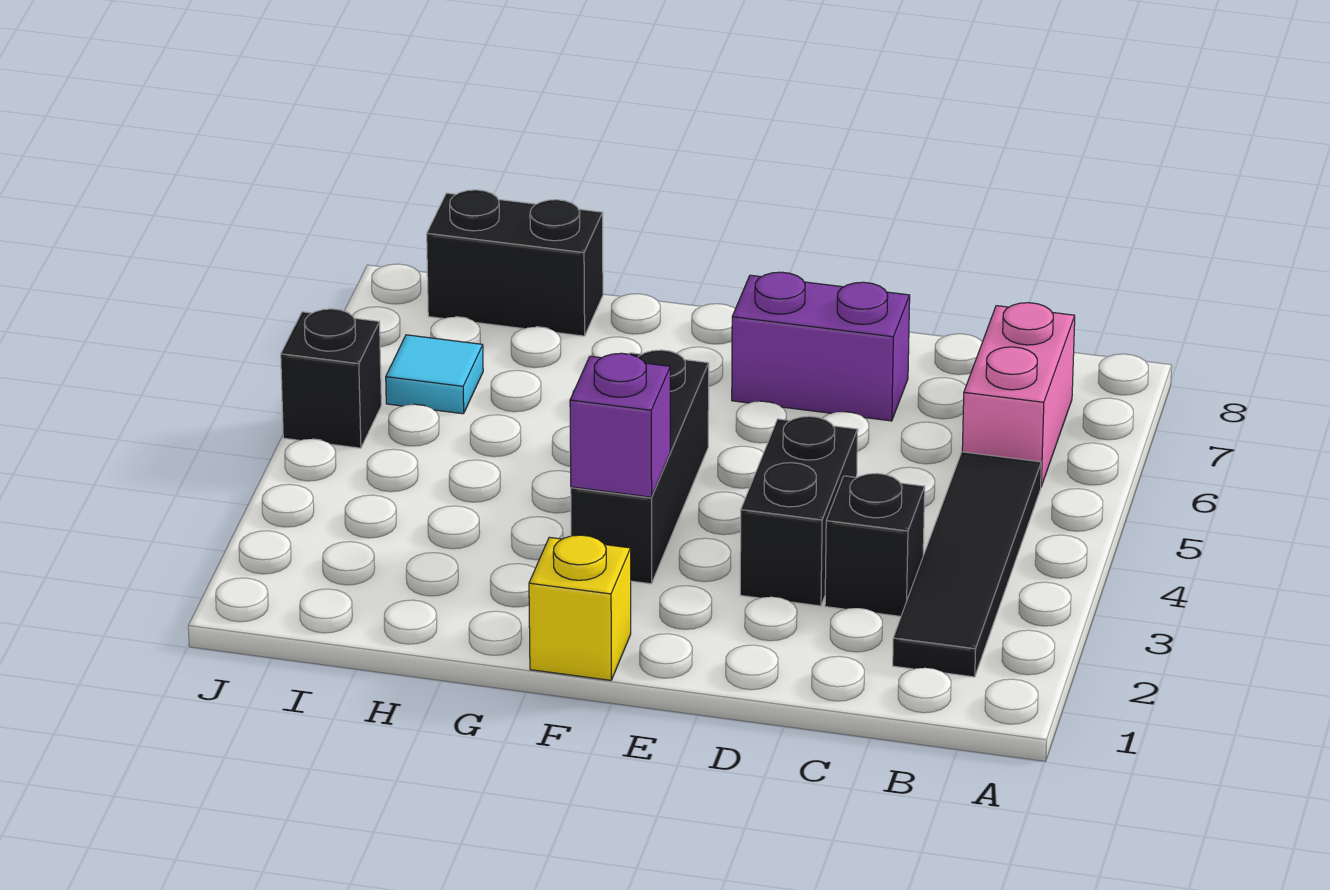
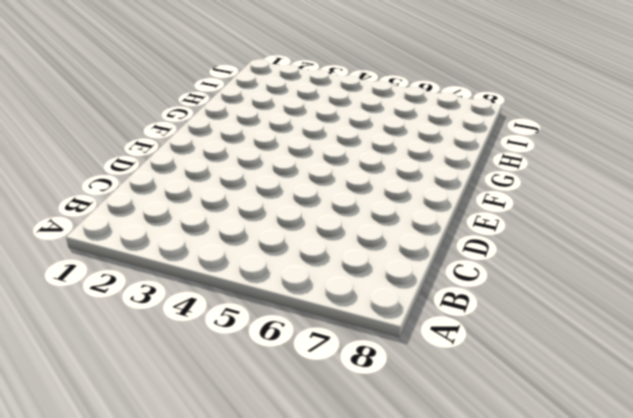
none -> black tile B2:B5 level 1
none -> pink brick B6:B7 level 1

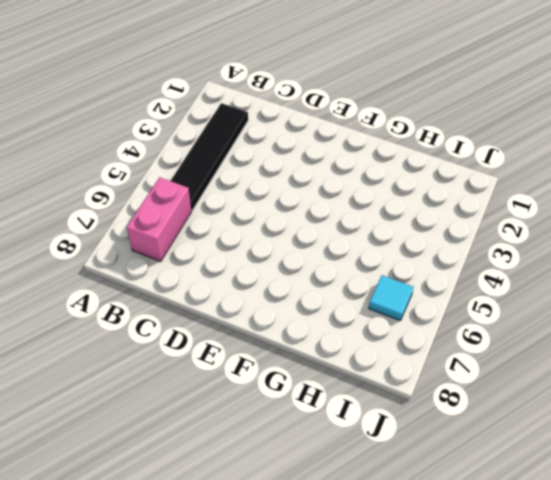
none -> black brick C3 level 1
none -> black brick D3:D4 level 1

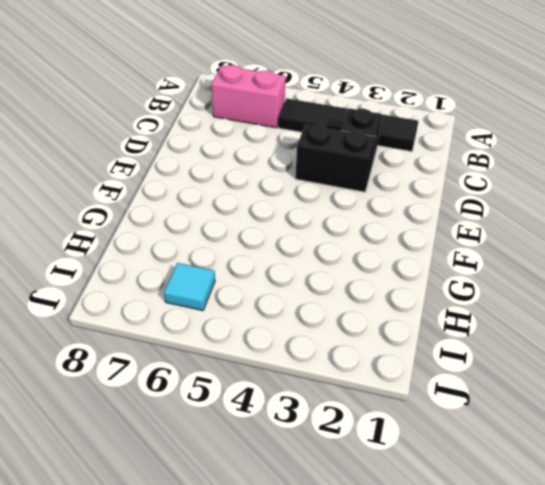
none -> purple brick D7:E7 level 1
none -> yellow brick F1 level 1

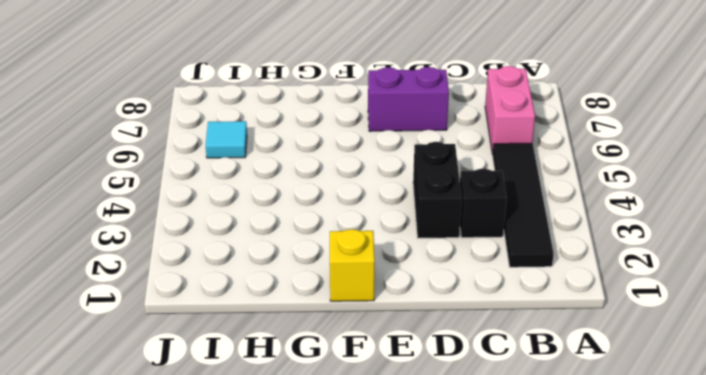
none -> black brick F3:F5 level 1
none -> black brick H8:I8 level 1

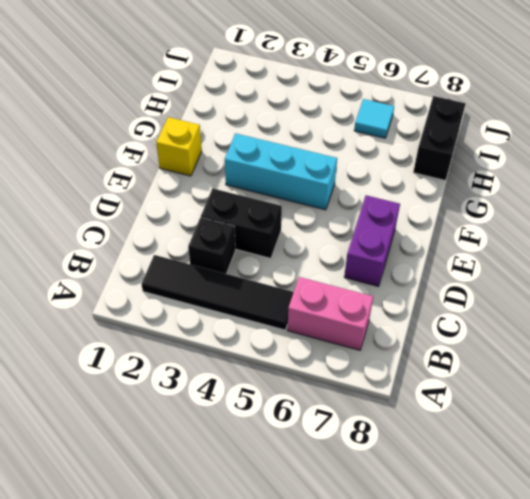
cyan brick F3:F5 level 1 -> black brick F3:F5 level 1
none -> black brick J5 level 1
none -> purple brick F3 level 2

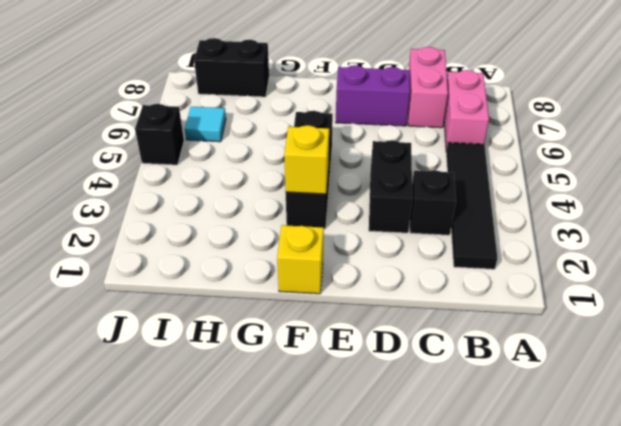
pink brick C7:C8 level 1 -> none
yellow brick F3 level 2 -> purple brick F3 level 2

